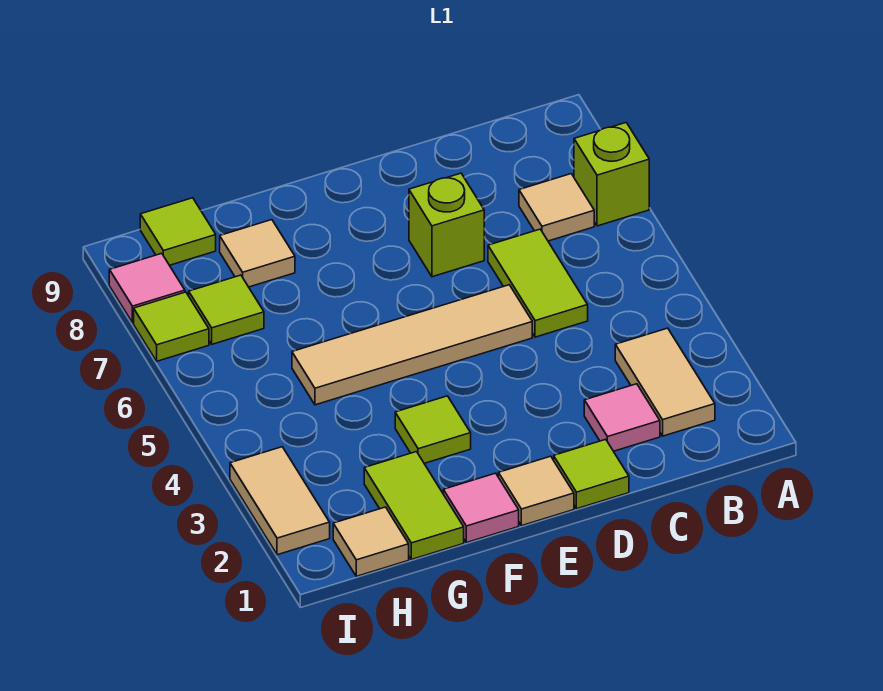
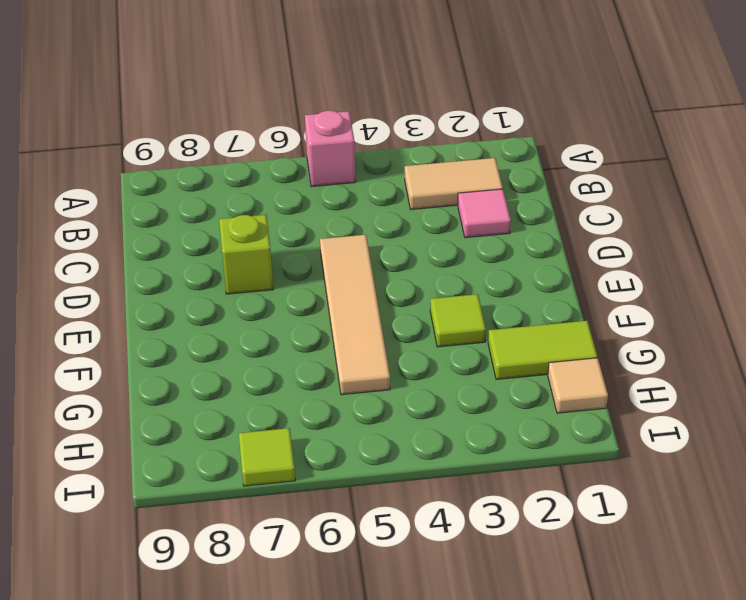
pink brick A5 level 1 -> none
none -> lime brick A7 level 1
none -> tan tile B7 level 1
none -> lime tile C5:C6 level 1

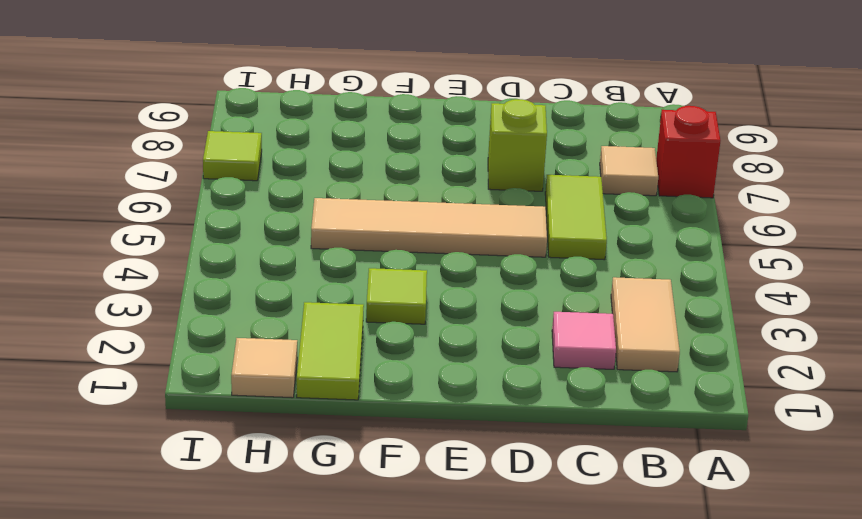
red brick A7 level 1 -> lime brick A7 level 1
none -> lime tile D1 level 1
none -> tan tile E1 level 1
none -> pink tile F1 level 1

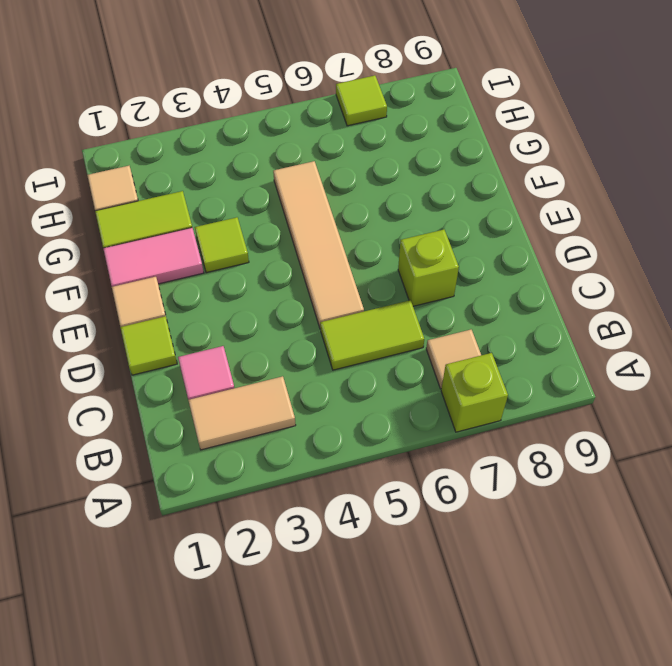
pink tile F1:F2 level 1 -> pink tile F1 level 1
none -> tan tile G8 level 1
none -> lime tile H7 level 1
none -> lime tile H9 level 1

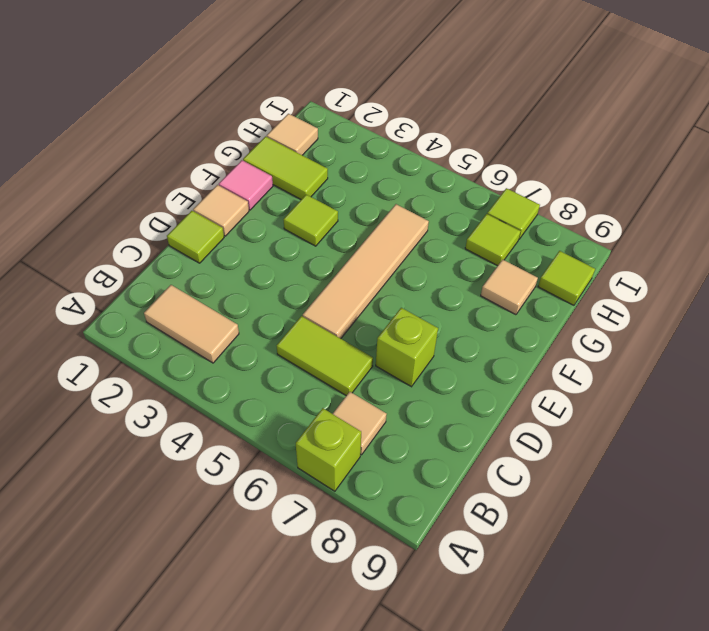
none -> pink tile C2 level 1
none -> tan tile I2:I3 level 1
none -> pink tile I8 level 1

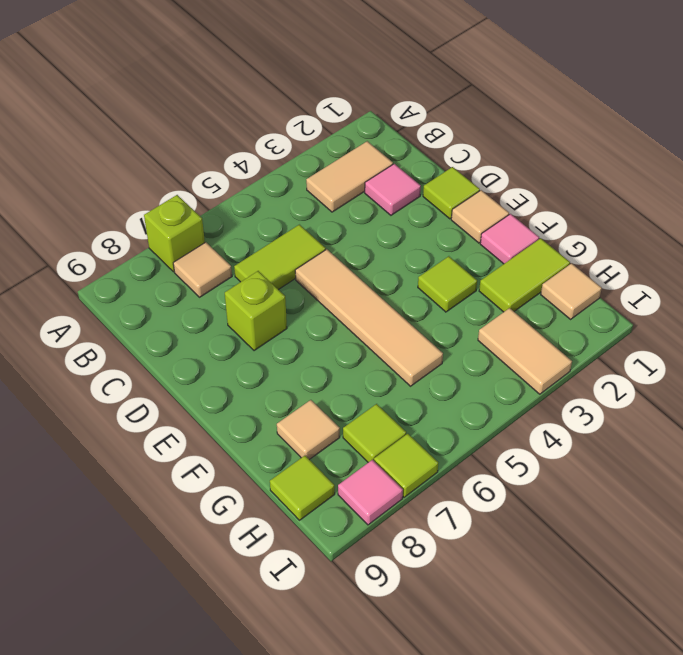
tan tile H3:I3 level 1 -> tan tile I2:I3 level 1

